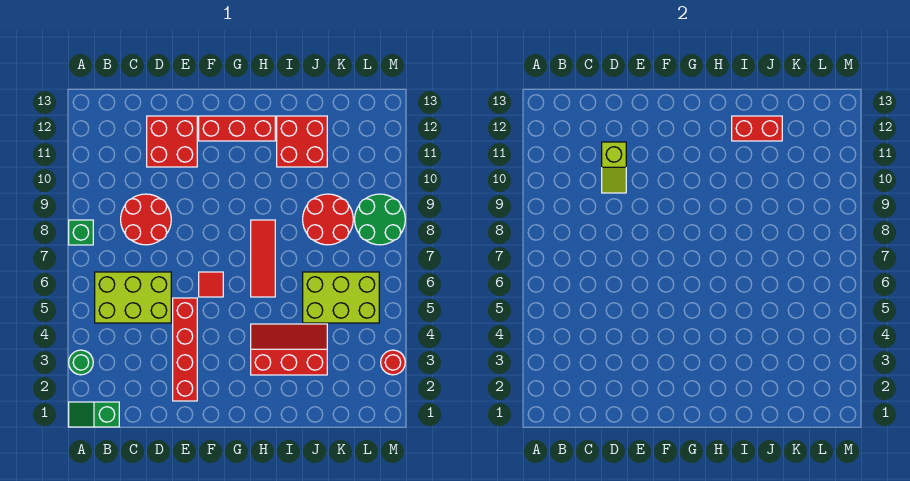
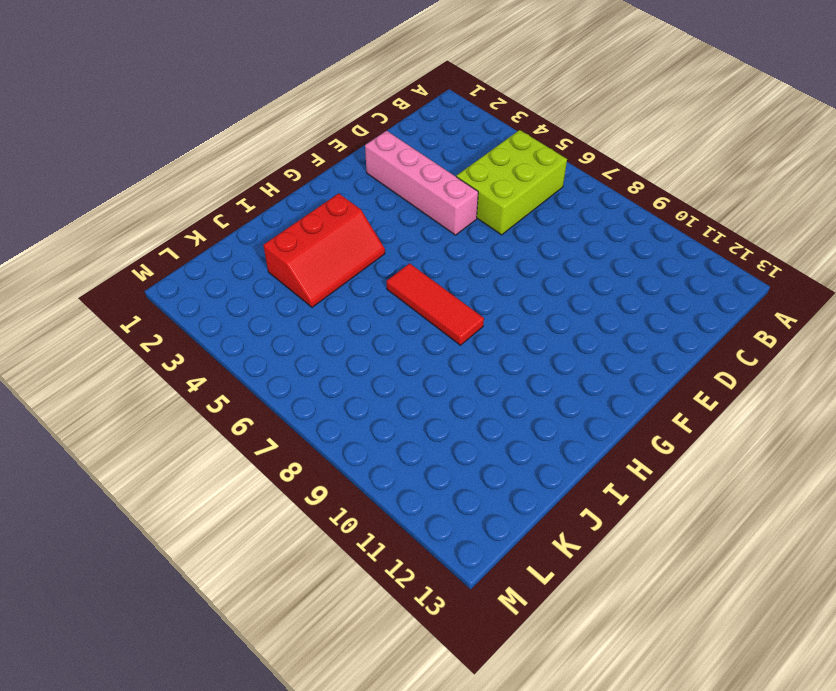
pink brick E2:E5 level 1 -> red brick E2:E5 level 1
none -> green slope A1:B1 level 1 top B
none -> green round brick A3 level 1
none -> green brick A8 level 1

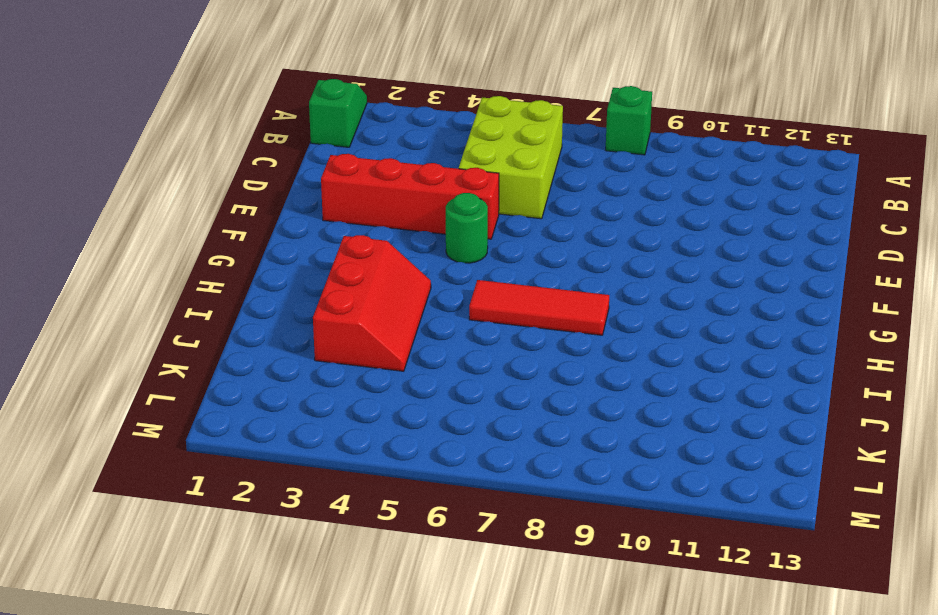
green round brick F5 level 1 -> green round brick A3 level 1
none -> red round brick C8:D9 level 1
none -> red brick D11:E12 level 1
none -> red tile F6 level 1

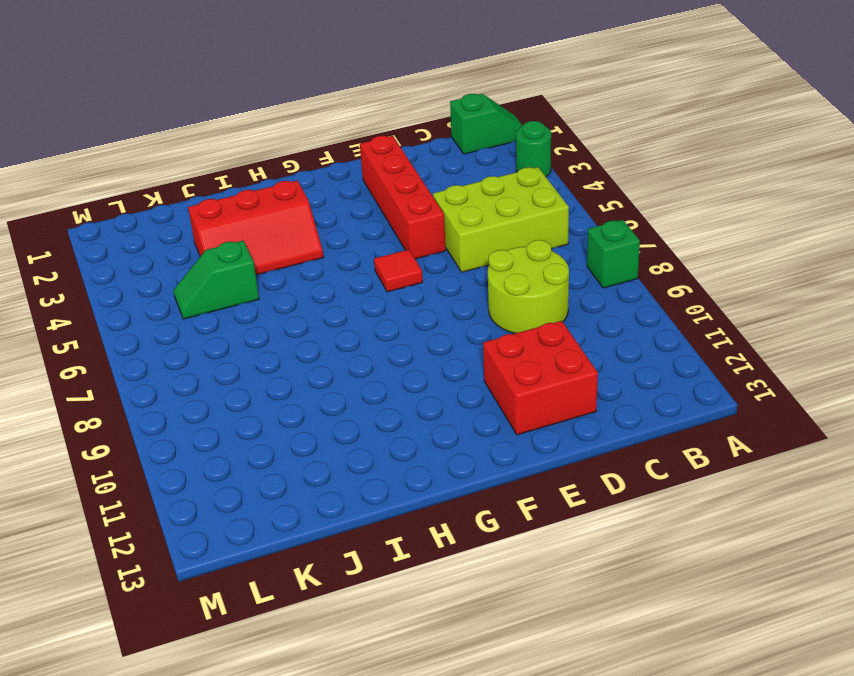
lime round brick C8:D9 level 1 -> red round brick C8:D9 level 1
green slope J5:K5 level 1 top J -> lime brick J5:L6 level 1
none -> red brick F12:H12 level 1
none -> red tile H6:H8 level 1
none -> red brick I11:J12 level 1

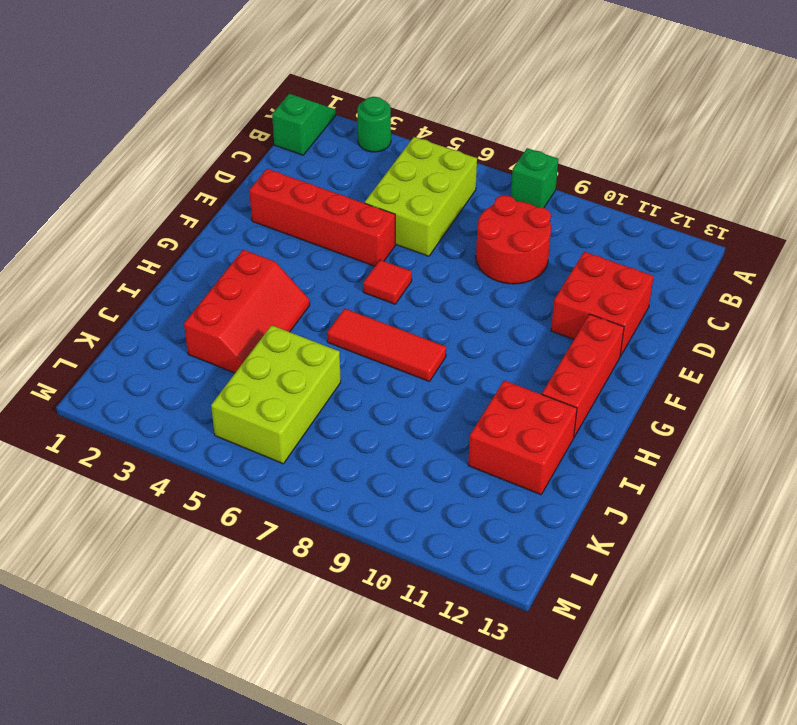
none -> red round brick J8:K9 level 1
none -> green round brick L8:M9 level 1
none -> red round brick M3 level 1

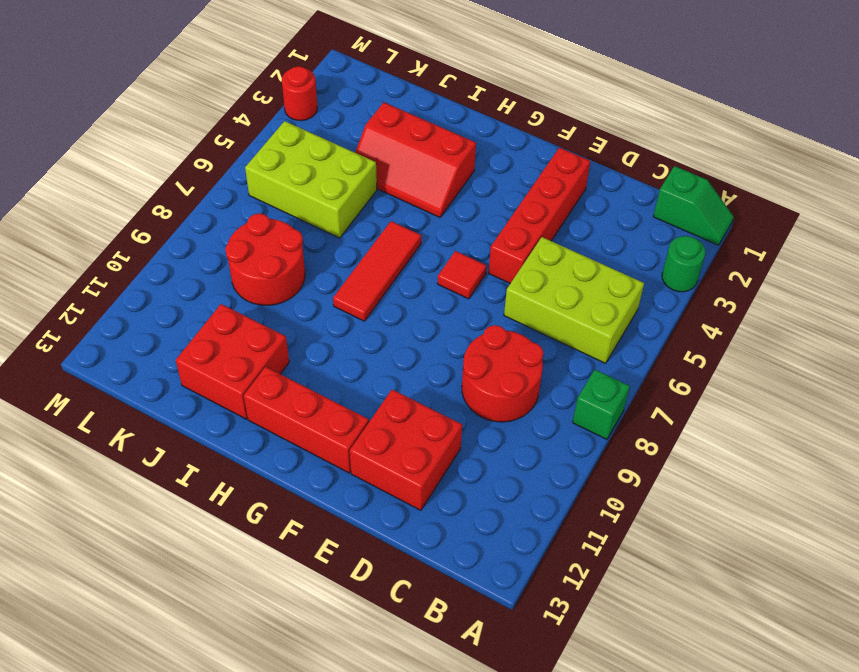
none -> green round brick L8:M9 level 1
none -> lime slope D10:D11 level 2 top 11
none -> red brick I12:J12 level 2

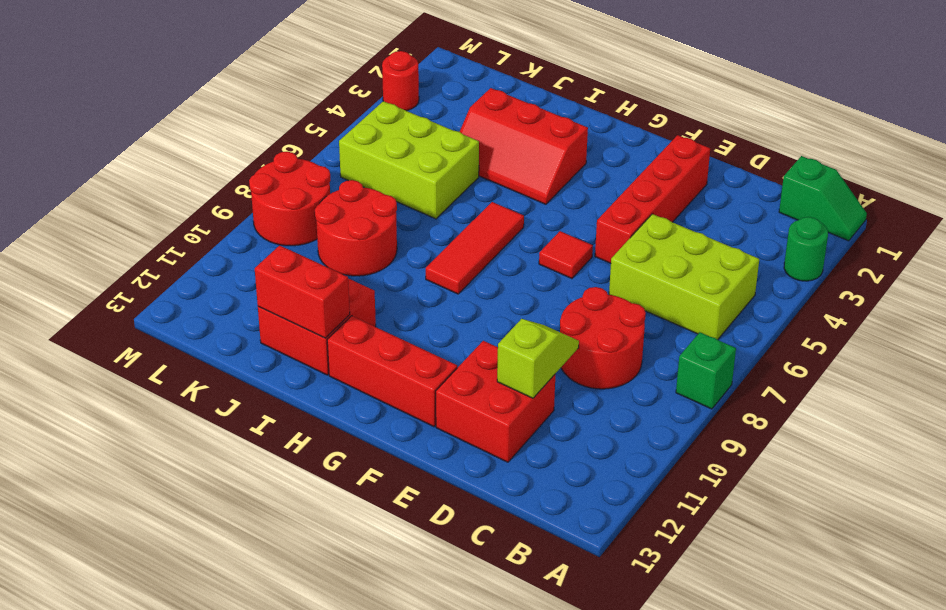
red round brick L8:M9 level 1 -> green round brick L8:M9 level 1

